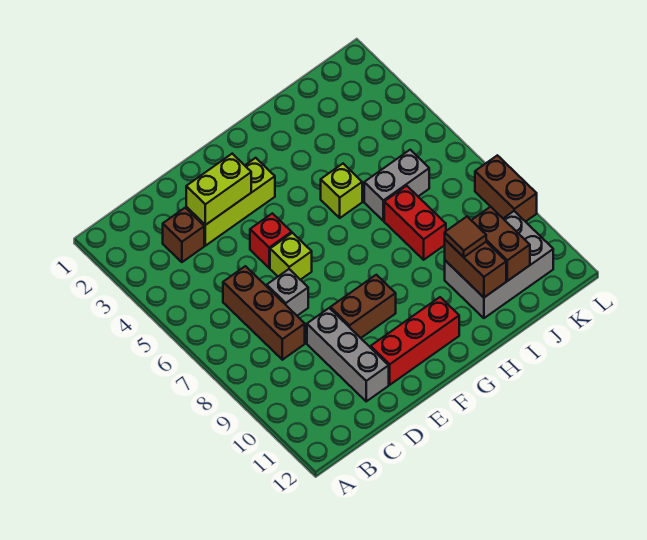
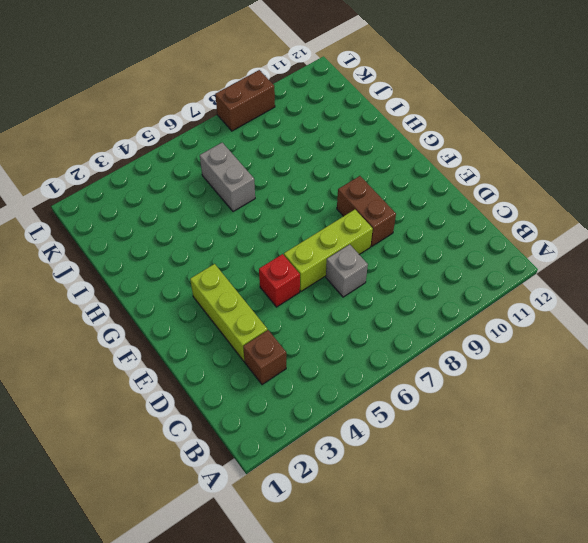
lime brick E6:E8 level 1 -> lime brick E6 level 1
none -> brown brick C6:C8 level 1
none -> grey brick D9:D11 level 1
none -> red brick E11:G11 level 1

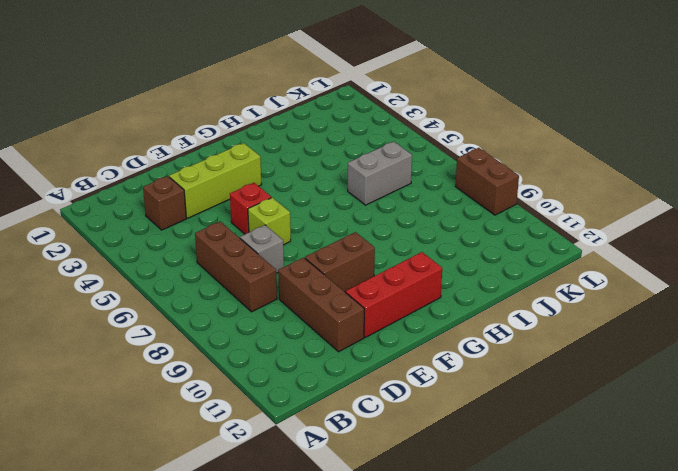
brown brick D9:D11 level 1 -> grey brick D9:D11 level 1
none -> lime brick H5 level 1
none -> red brick I7:I8 level 1
none -> grey brick I10:K11 level 1

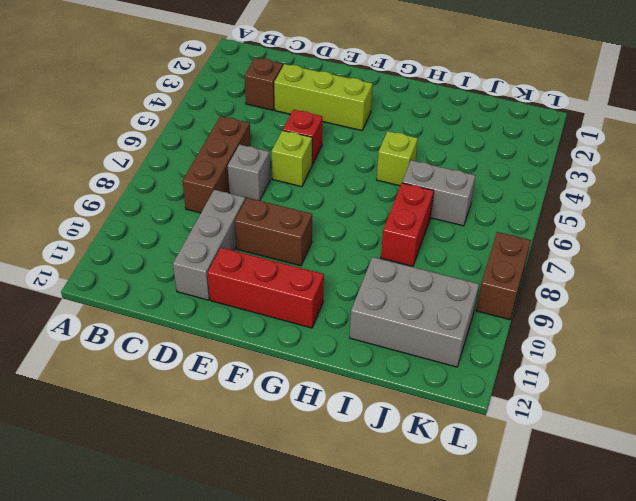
none -> lime brick D3:E3 level 2
none -> brown brick I10:I11 level 2
none -> brown brick J10:J11 level 2

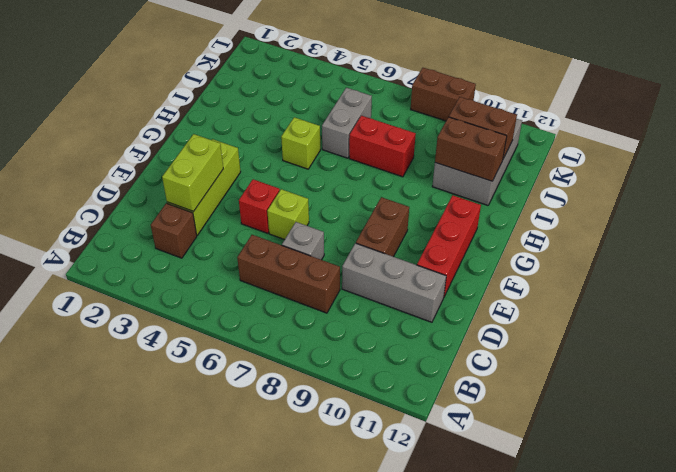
none -> brown tile I10 level 3

